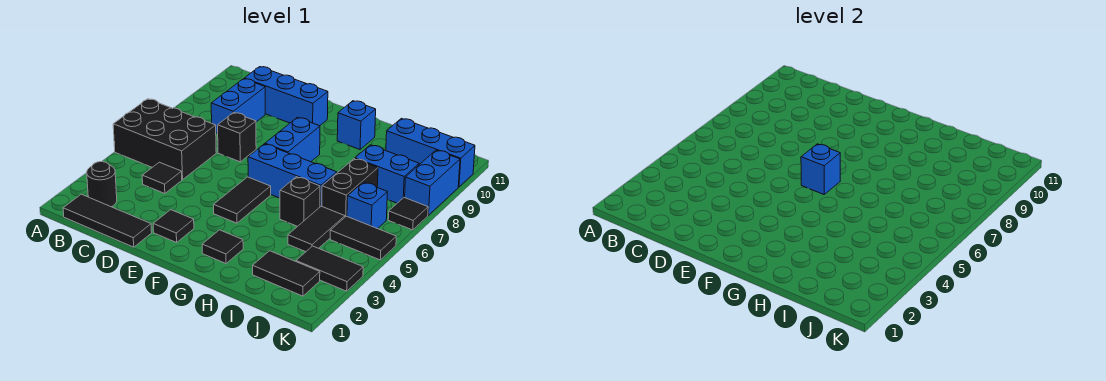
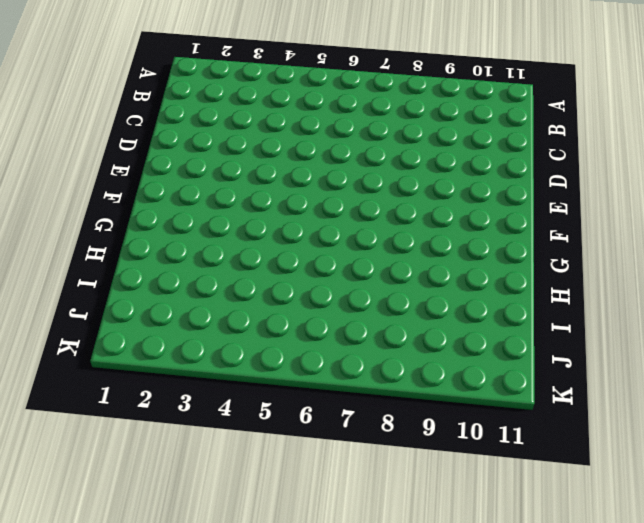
none -> black brick A5:C6 level 1
none -> black tile B1:D1 level 1
none -> black round brick B2 level 1

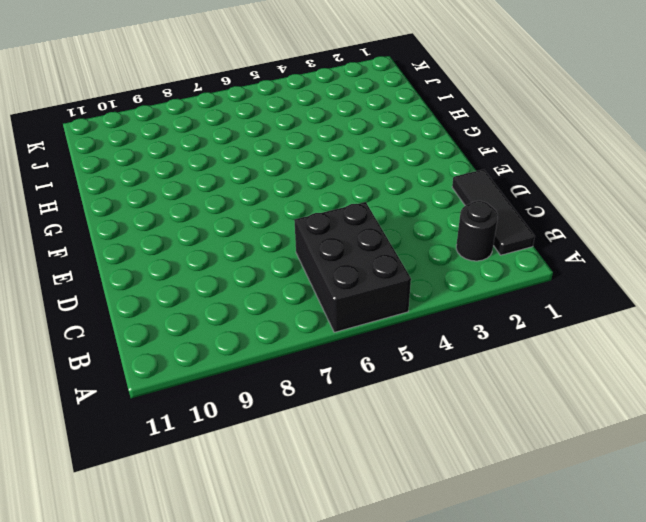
none -> black tile C4 level 1
none -> blue brick C8:C9 level 1
none -> blue brick C10:E10 level 1

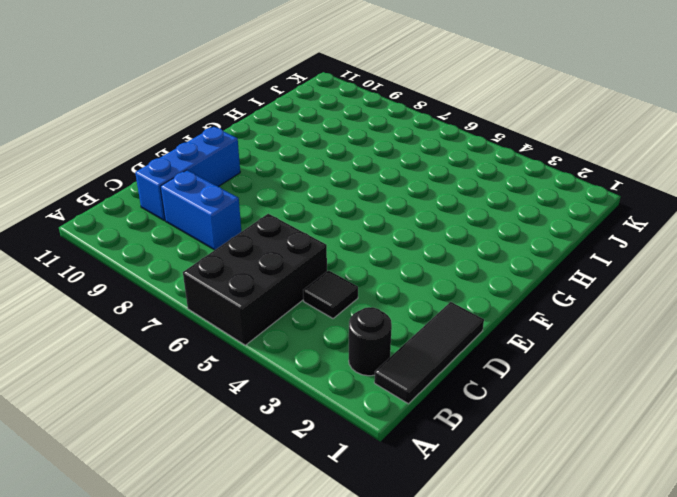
none -> black brick D7 level 1
none -> black tile E2 level 1
none -> black tile F4:F5 level 1

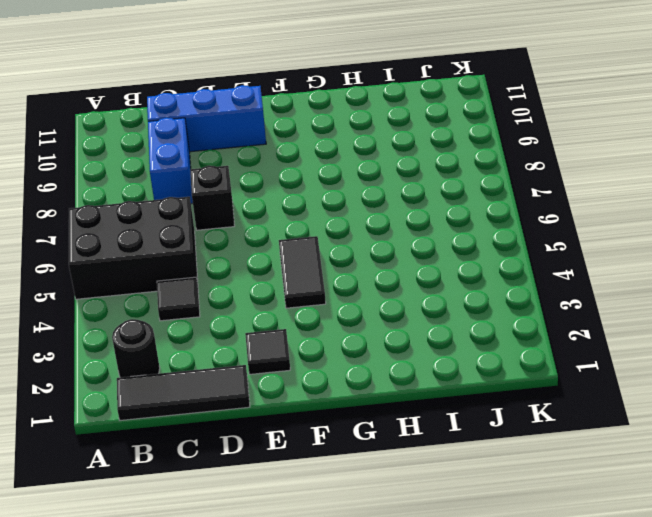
none -> blue brick F6:H6 level 1
none -> blue brick F7:F8 level 1
none -> black tile G2 level 1

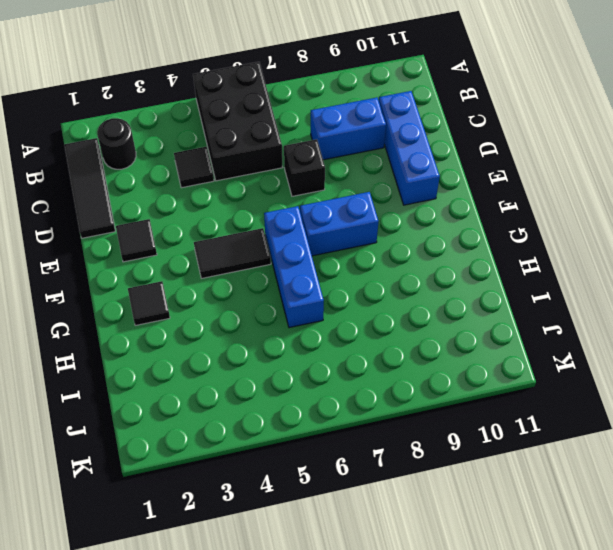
none -> blue brick G10 level 1
none -> black brick H5 level 1
none -> black tile I2:J2 level 1

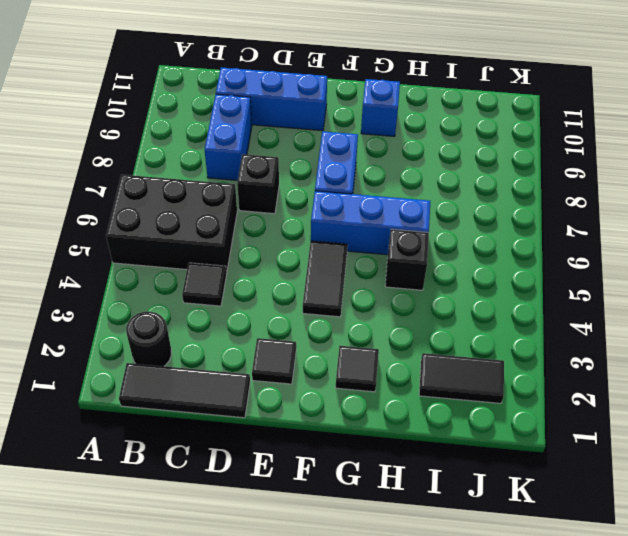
none -> black tile I4:I5 level 1
none -> black brick I6:I7 level 1
none -> blue brick I8:J8 level 1

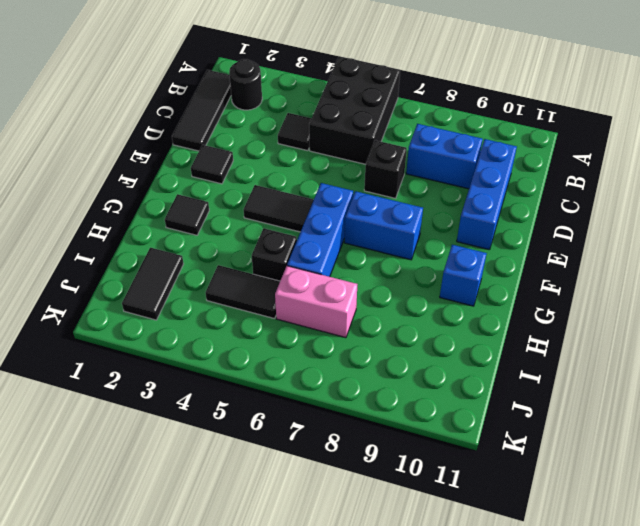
pink brick I6:I7 level 1 -> black brick I6:I7 level 1
none -> blue brick I8:J8 level 1
none -> blue brick I10:K10 level 1
none -> black tile J3:K3 level 1

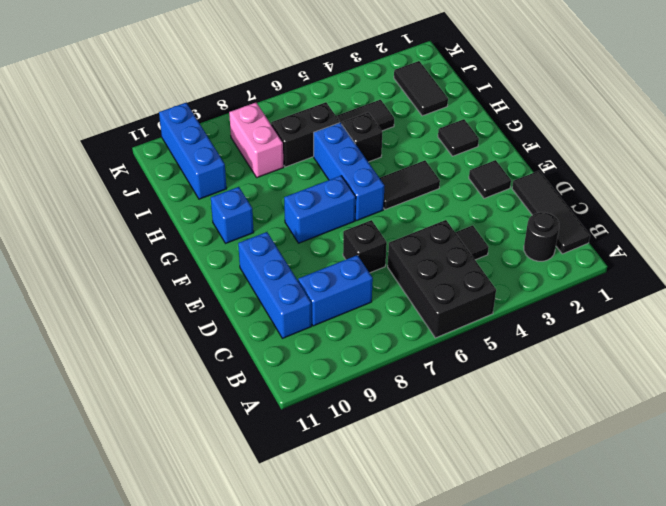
pink brick I8:J8 level 1 -> blue brick I8:J8 level 1
none -> black tile J3:K3 level 1
none -> black tile J5:K5 level 1
none -> blue brick J6 level 1

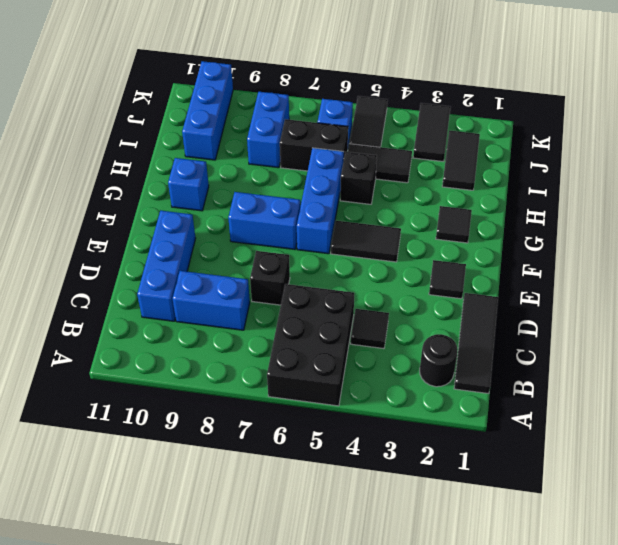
none -> black tile K7 level 1
none -> blue brick K8:K9 level 1
none -> blue brick F6 level 2

